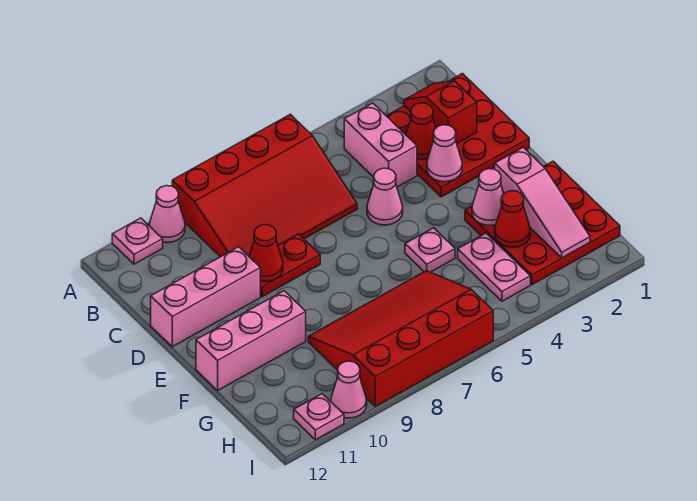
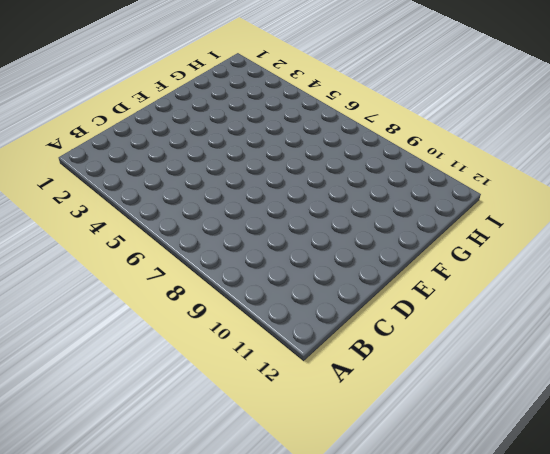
none -> red slope A6:C9 level 1 top A
none -> pink cone A10 level 1
none -> pink plate A11 level 1

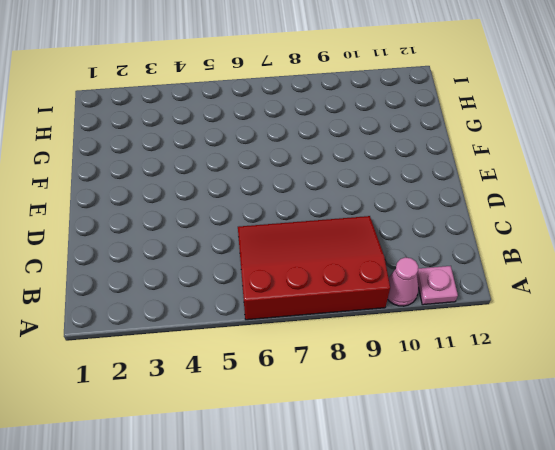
none -> red plate B1:D3 level 1
none -> pink brick B4:C4 level 1
none -> pink cone D5 level 1

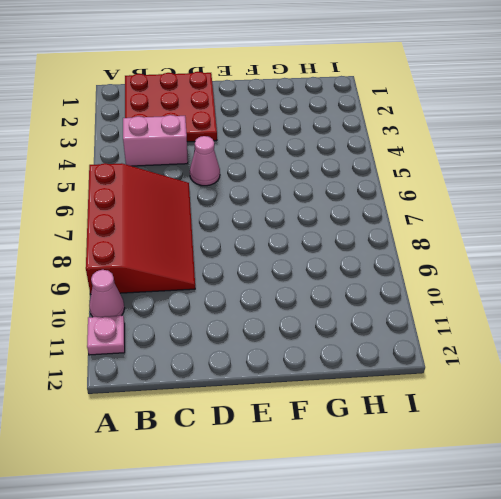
none -> red plate D8:D9 level 1
none -> pink brick D10:D12 level 1
none -> red plate F1:H3 level 1

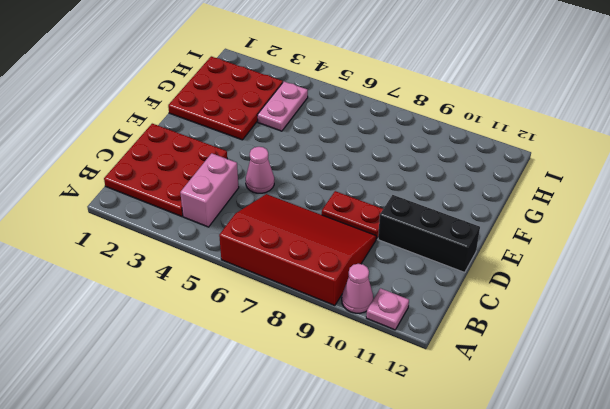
black brick D10:D12 level 1 -> pink brick D10:D12 level 1
none -> pink plate F5 level 1
none -> pink brick F10:F12 level 1
none -> red slope G6:I9 level 1 top I

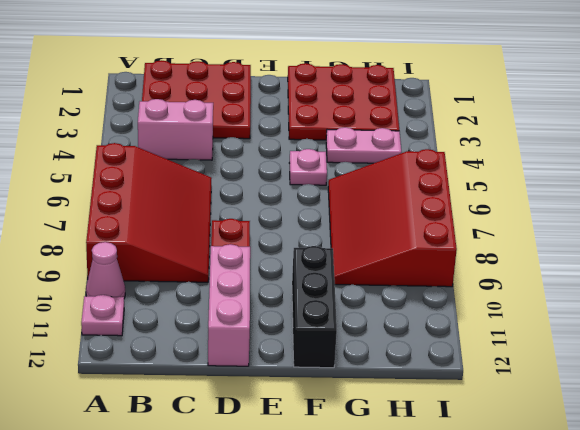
black brick F10:F12 level 1 -> pink brick F10:F12 level 1
none -> pink cone D5 level 1
none -> pink cone I10 level 1
none -> pink plate I11 level 1

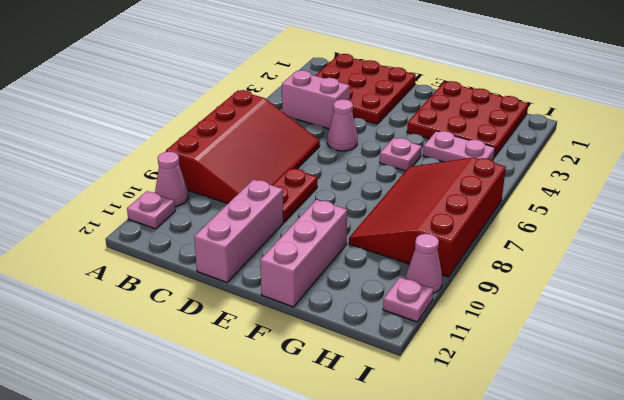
none -> red slope B2:C2 level 2 top C
none -> red cone C3 level 2
none -> pink cone D3 level 2

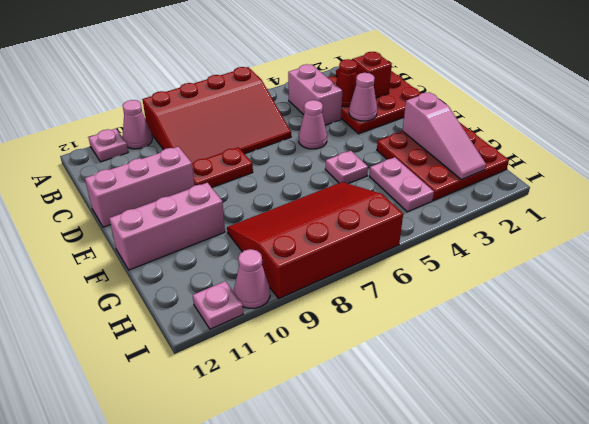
none -> red cone D9 level 2
none -> pink cone F3 level 2
none -> red cone G3 level 2

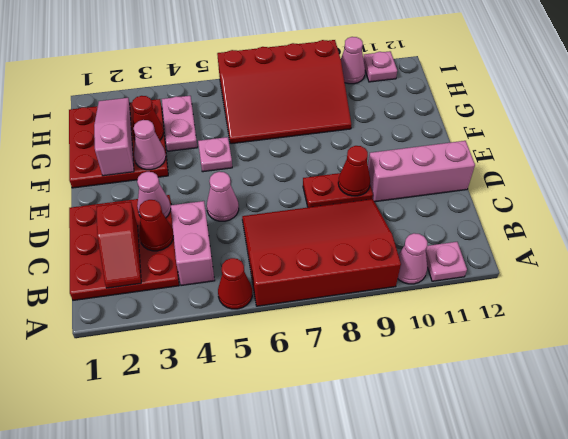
red cone A5 level 1 -> none
none -> pink brick F10:F12 level 1

